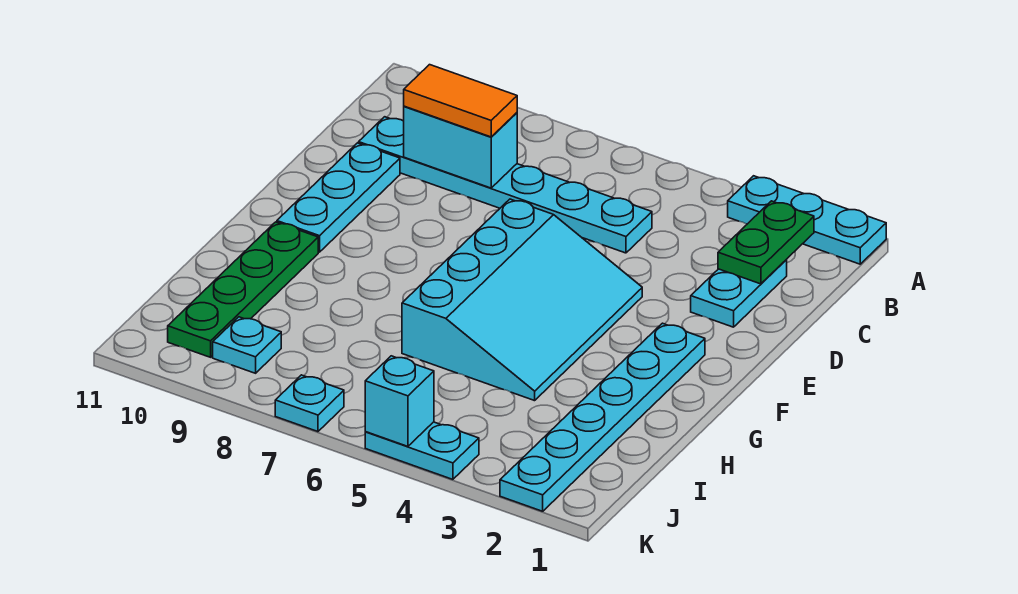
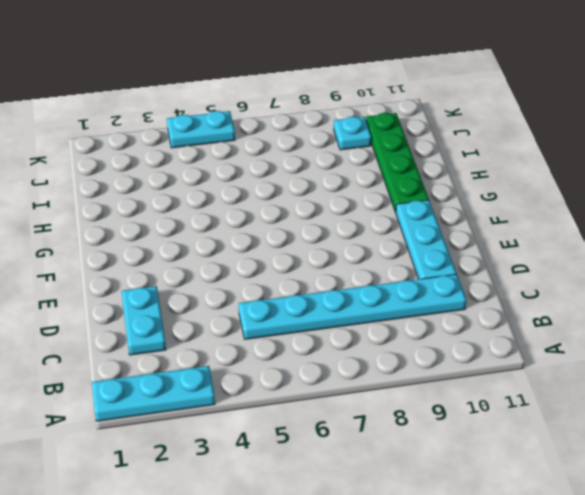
none -> cyan slope E4:H6 level 1 top 6
none -> cyan plate F2:K2 level 1
none -> cyan plate K7 level 1

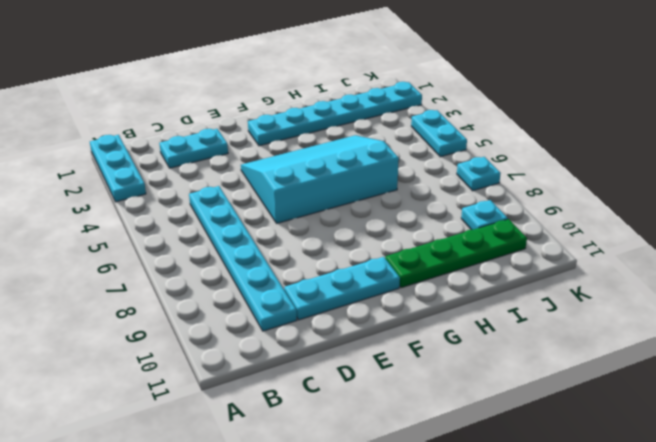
none -> green plate B2:C2 level 2
none -> cyan brick C8:C9 level 2
none -> cyan brick K5 level 2

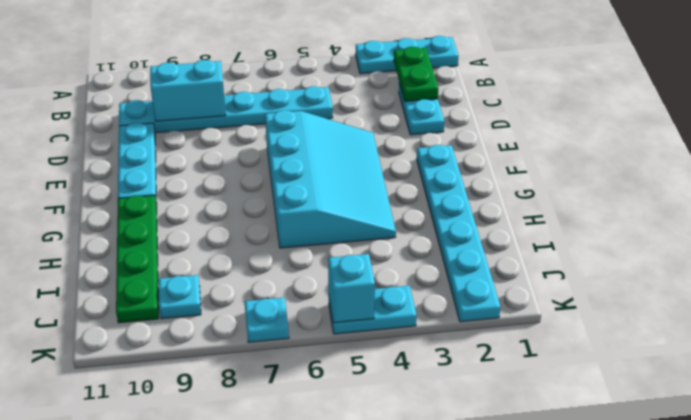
none -> orange tile C8:C9 level 3

